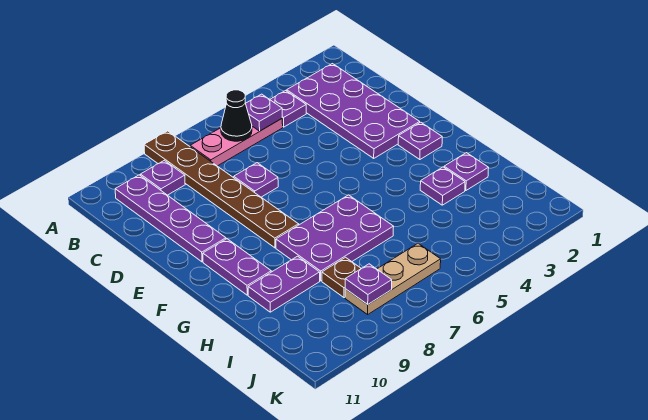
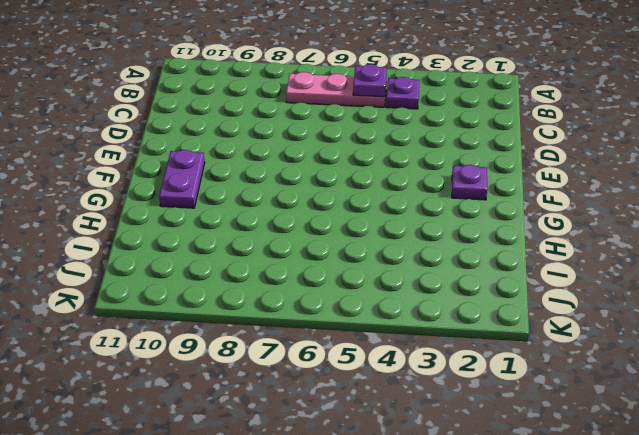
none -> brown plate A8:F8 level 1
none -> purple plate B2:E3 level 1
none -> purple plate B9 level 1

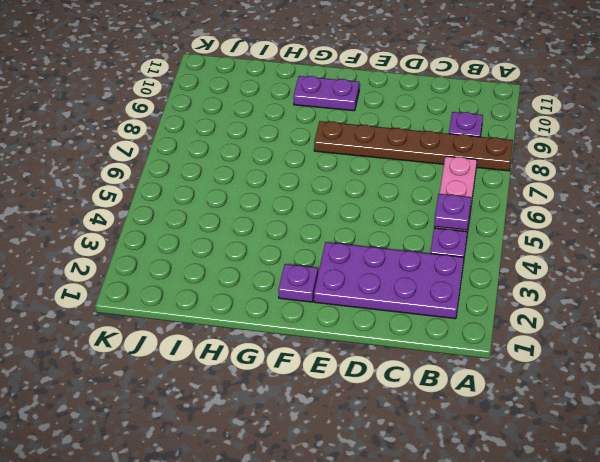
none -> purple plate B10:E10 level 1
none -> purple plate D7 level 1
none -> purple plate G6:H8 level 1

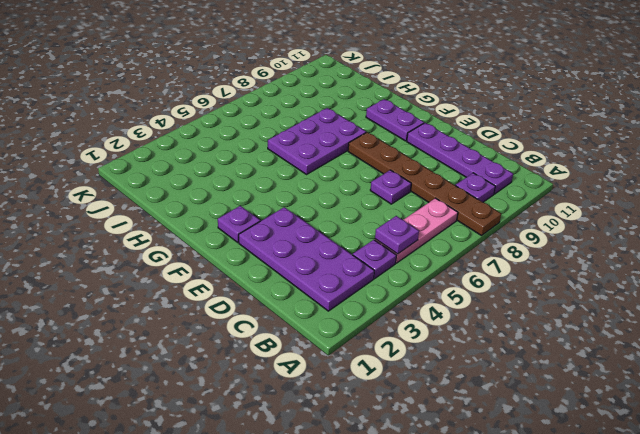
none -> purple plate H2 level 1
none -> purple plate H3 level 1
none -> purple plate H9:H10 level 1

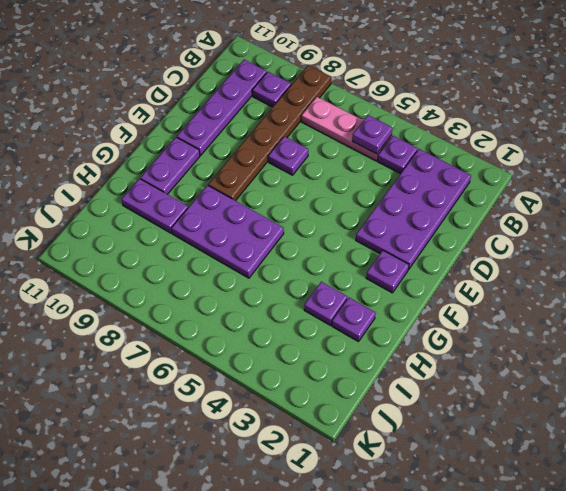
none -> brown plate I8 level 1
none -> tan plate J6:J8 level 1
none -> black cone B6 level 2

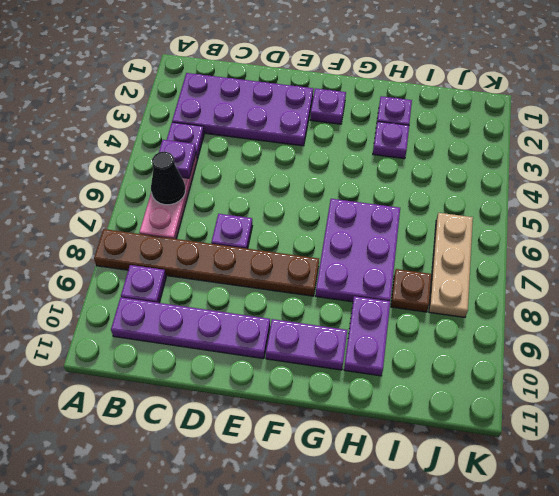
none -> purple plate J8 level 2

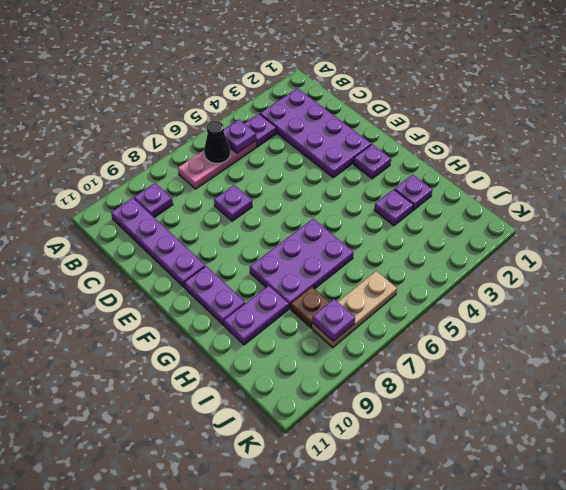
none -> brown plate A8:F8 level 1

